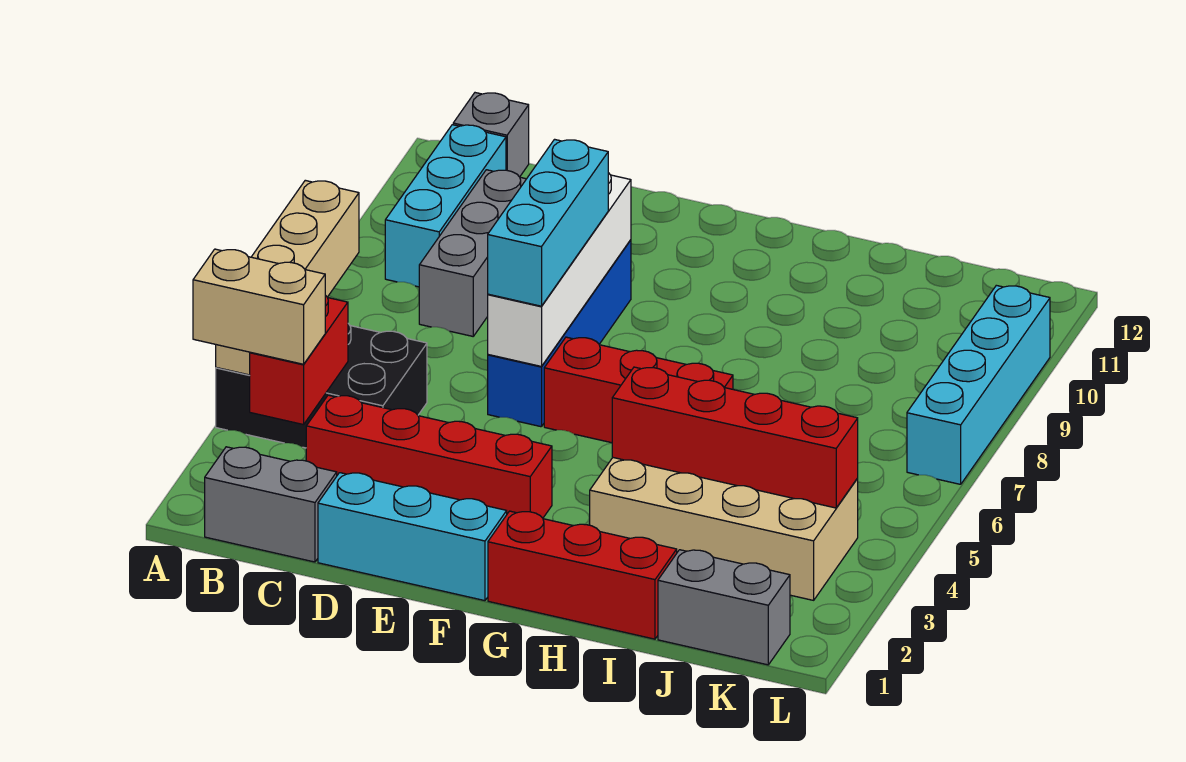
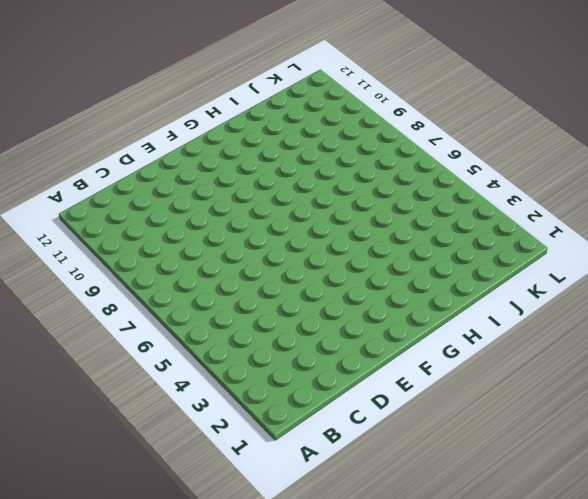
none -> black brick A4:C5 level 1
none -> grey brick B1:C1 level 1
none -> cyan brick B9:B11 level 1

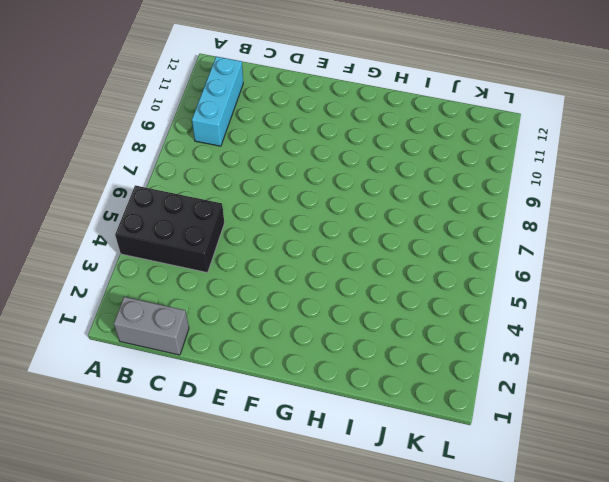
none -> grey brick B12 level 1
none -> red brick C3:F3 level 1
none -> grey brick C8:C10 level 1

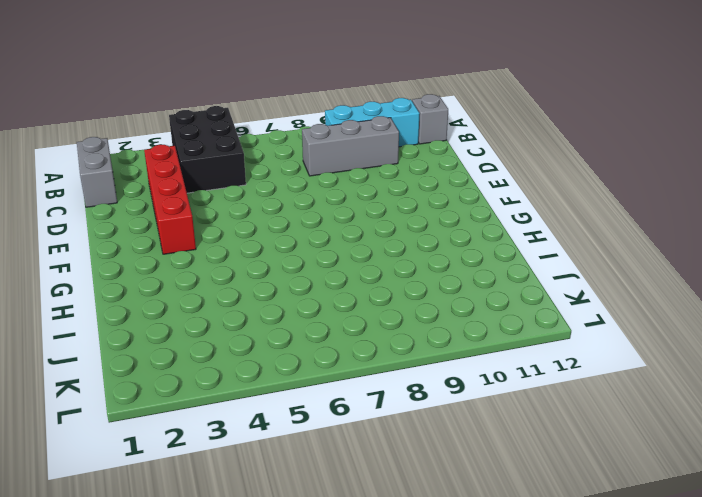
none -> cyan brick D1:F1 level 1
none -> blue brick E6:E9 level 1
none -> red brick F6:H6 level 1

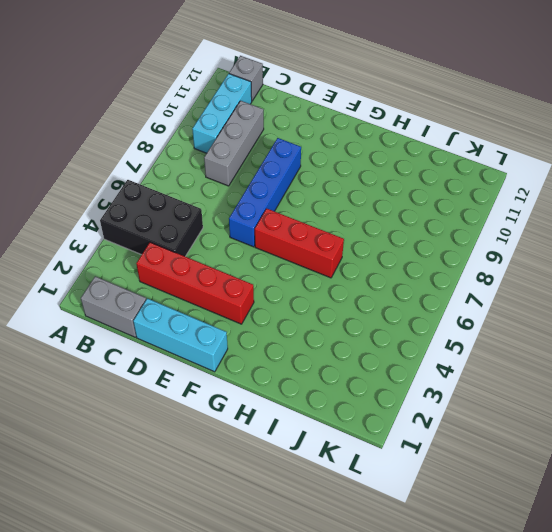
none -> red brick G1:I1 level 1
none -> tan brick H3:K4 level 1
none -> grey brick J1:K1 level 1

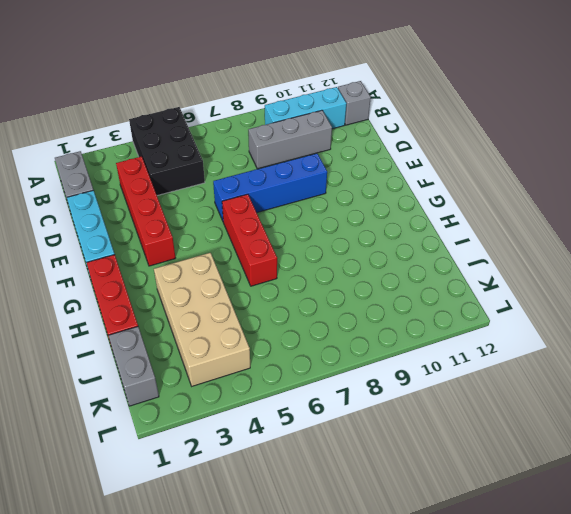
none -> cyan brick L7:L10 level 1
none -> tan brick A4:A7 level 2
none -> red brick B3:B4 level 2

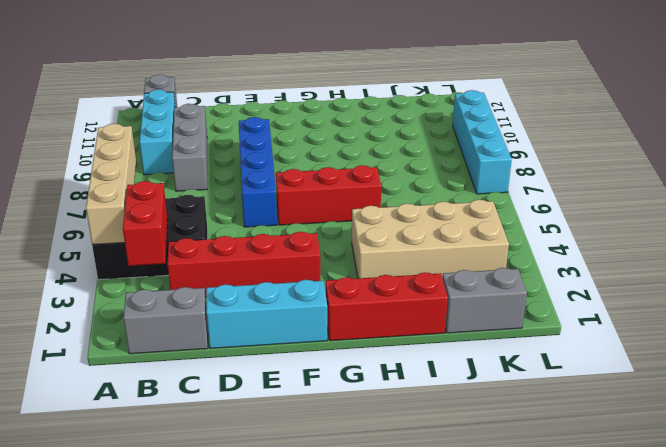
none -> white brick E6:E9 level 2
none -> red brick H4:K4 level 2
none -> tan brick A3:B3 level 3

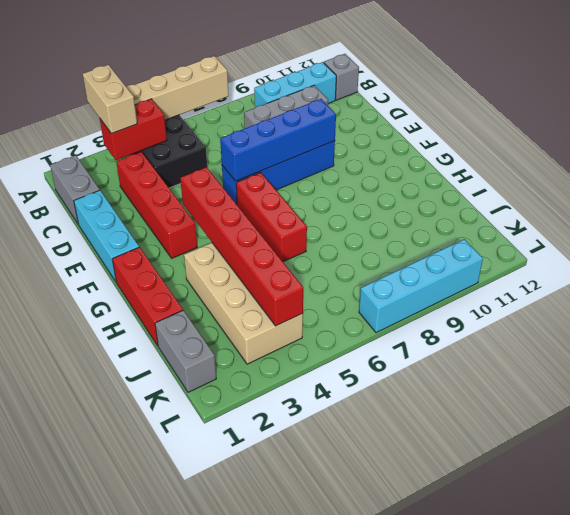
blue brick E6:E9 level 2 -> white brick E6:E9 level 2
red brick F4:K4 level 2 -> red brick H4:K4 level 2
none -> cyan brick E6:E8 level 3

